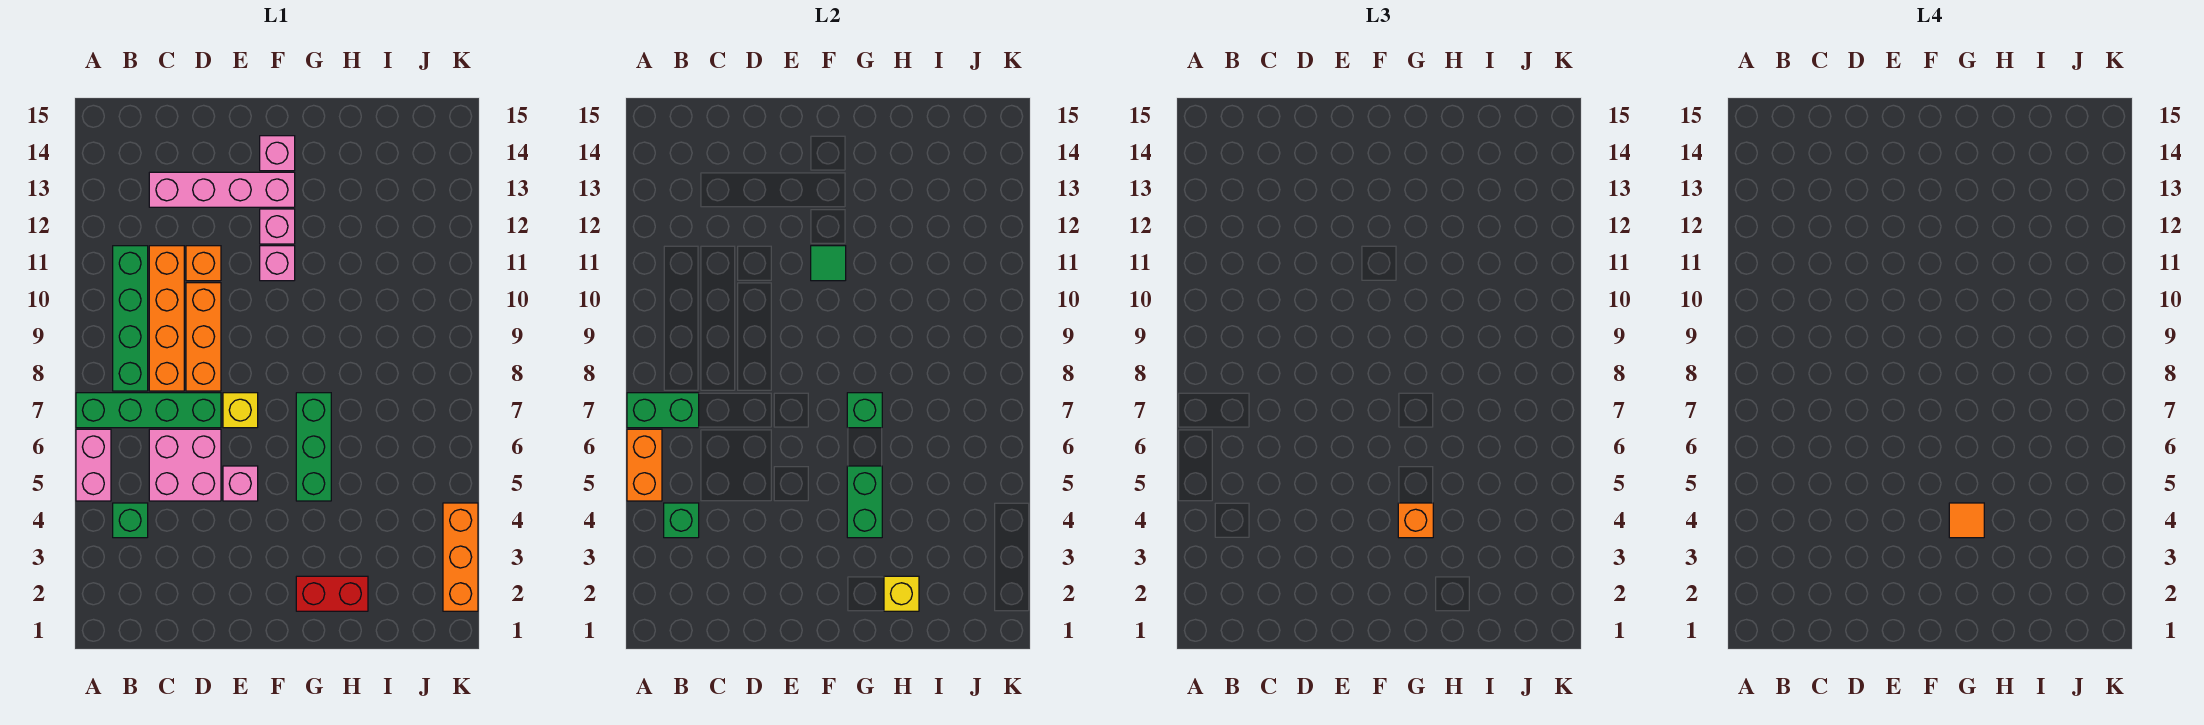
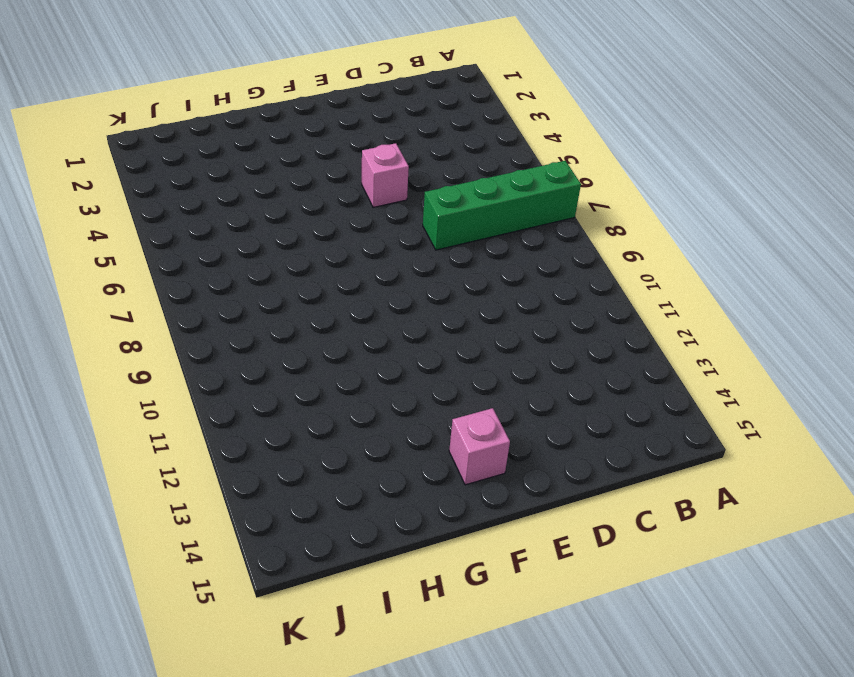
none -> pink brick A5:A6 level 1
none -> green brick B4 level 1
none -> green brick B8:B11 level 1

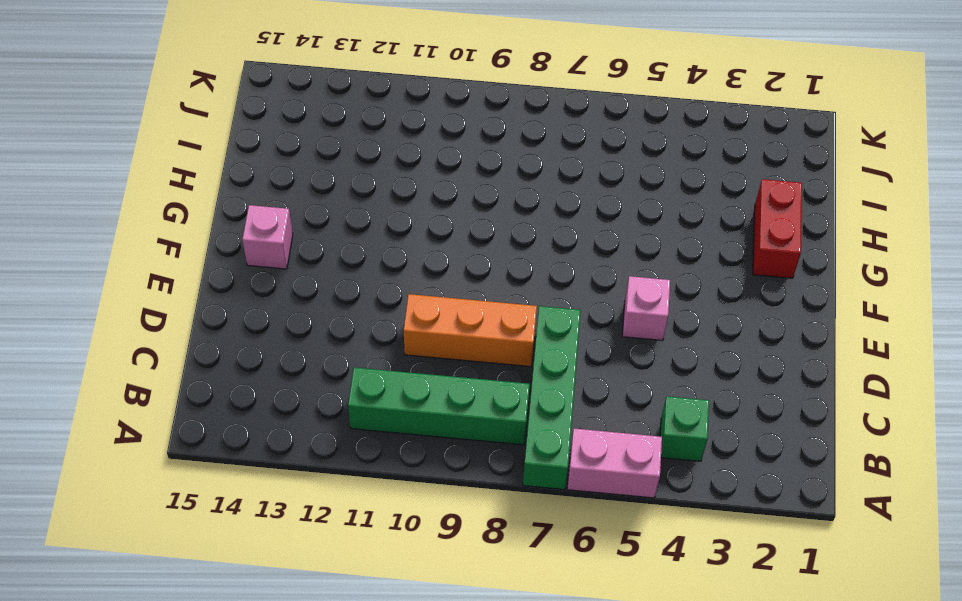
none -> pink brick C5:D6 level 1
none -> orange brick C8:C11 level 1
none -> pink brick C13:F13 level 1

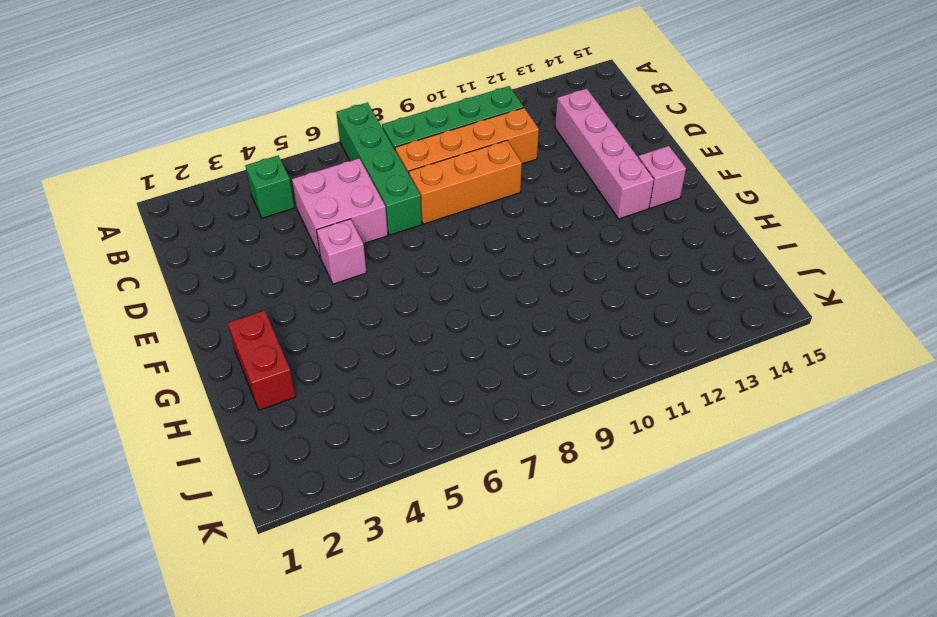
none -> pink brick A5:A6 level 1
none -> orange brick D11 level 1
none -> yellow brick E7 level 1

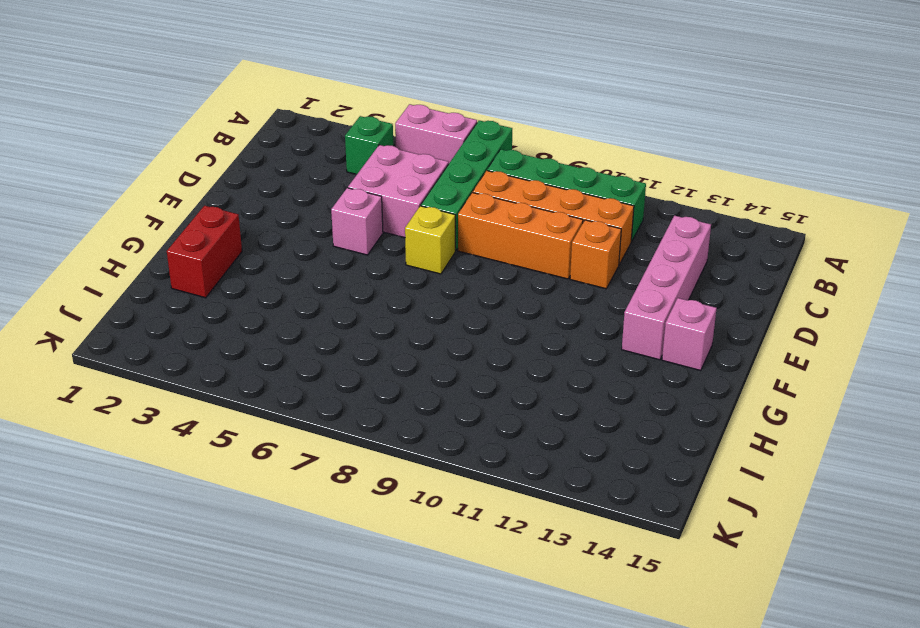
none -> pink brick F11 level 1
none -> pink brick F12 level 1
none -> green brick G5:G7 level 1

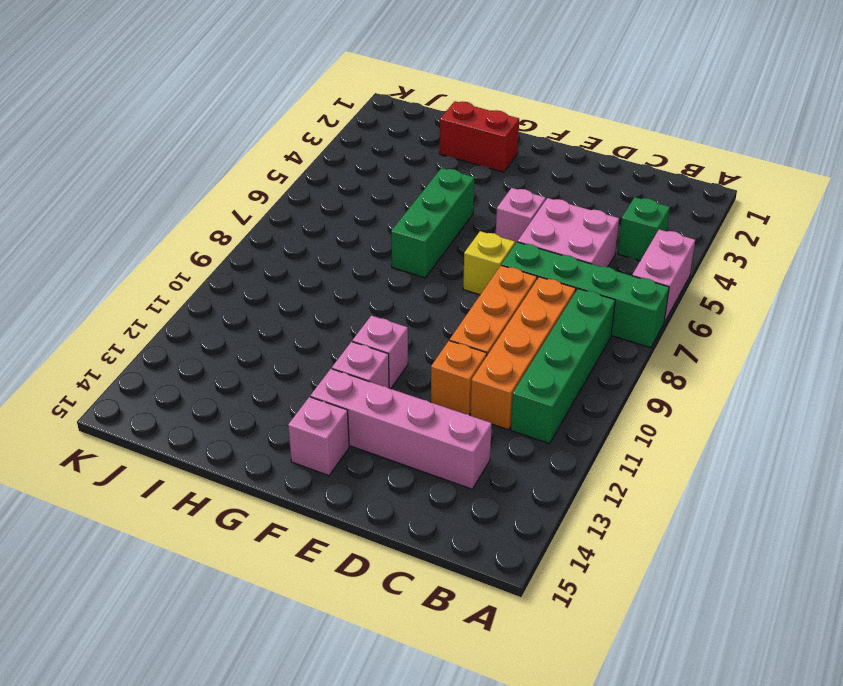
none -> orange brick K2:K4 level 1
none -> orange brick A5:A6 level 2
none -> green brick A7:B7 level 2

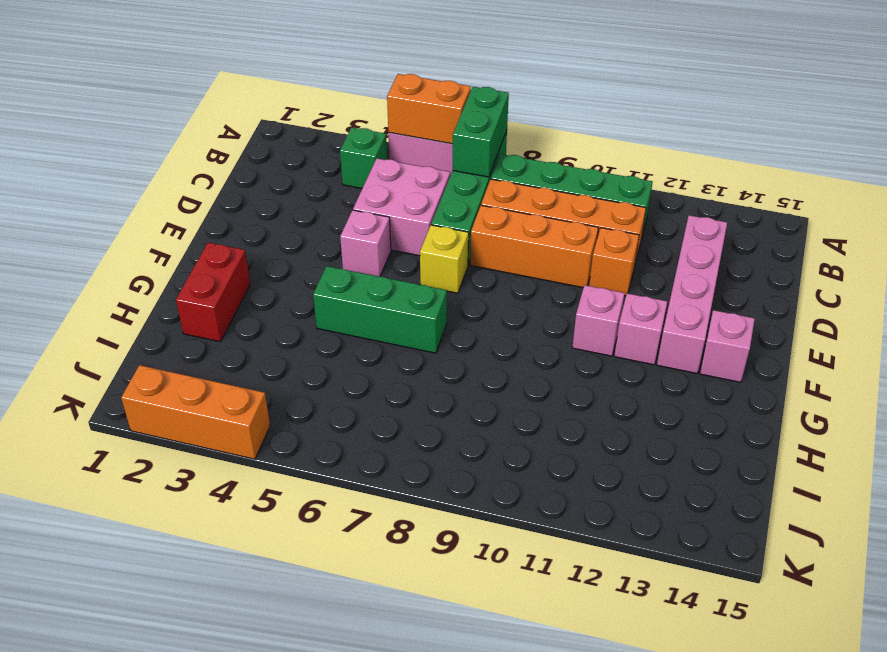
none -> green brick B4 level 2
none -> green tile F11 level 2
none -> green brick G4:G5 level 2

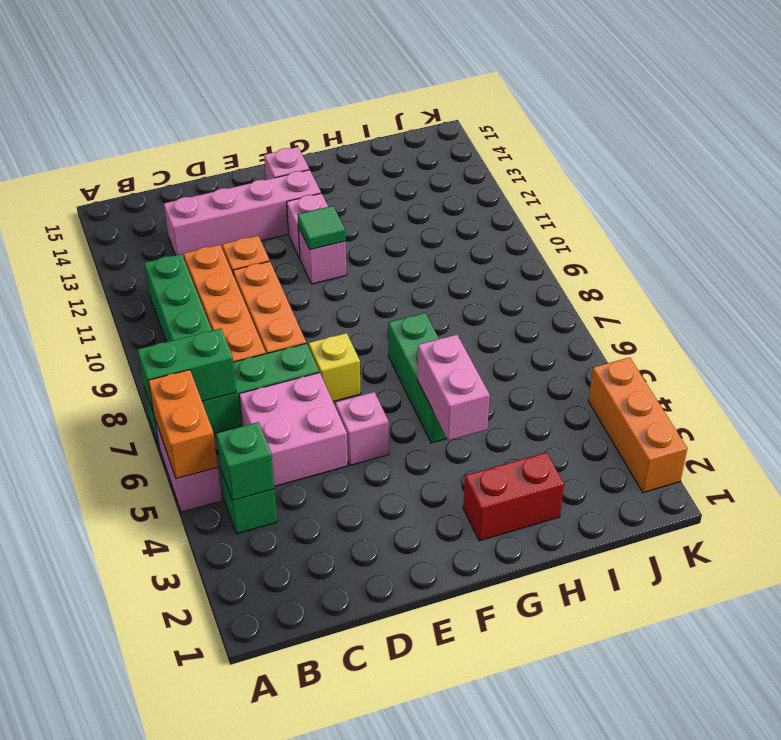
pink brick G4:G5 level 2 -> green brick G4:G5 level 2
none -> green brick G7 level 2
none -> yellow brick H2 level 2
none -> orange brick G4 level 3

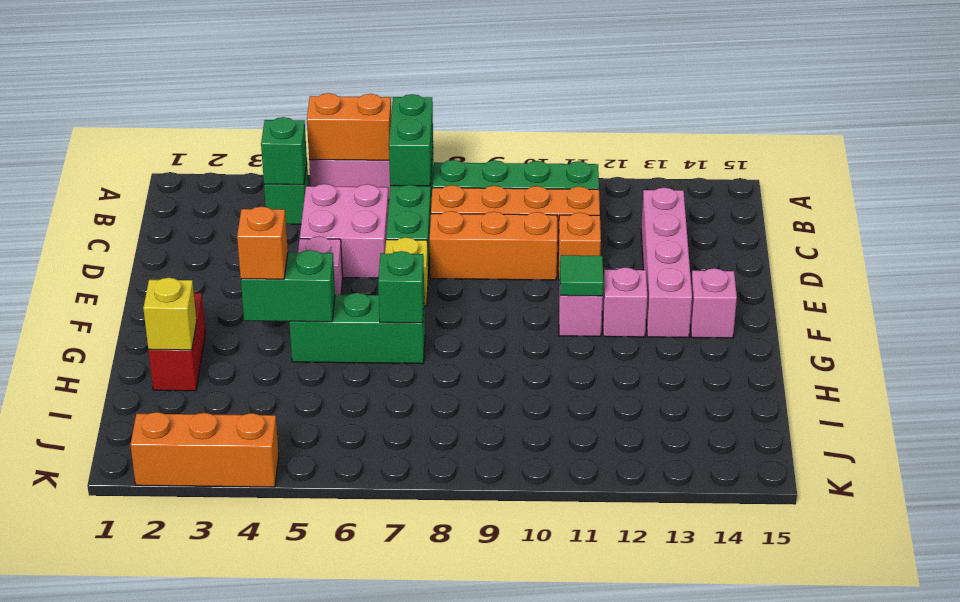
none -> orange tile G4 level 4

